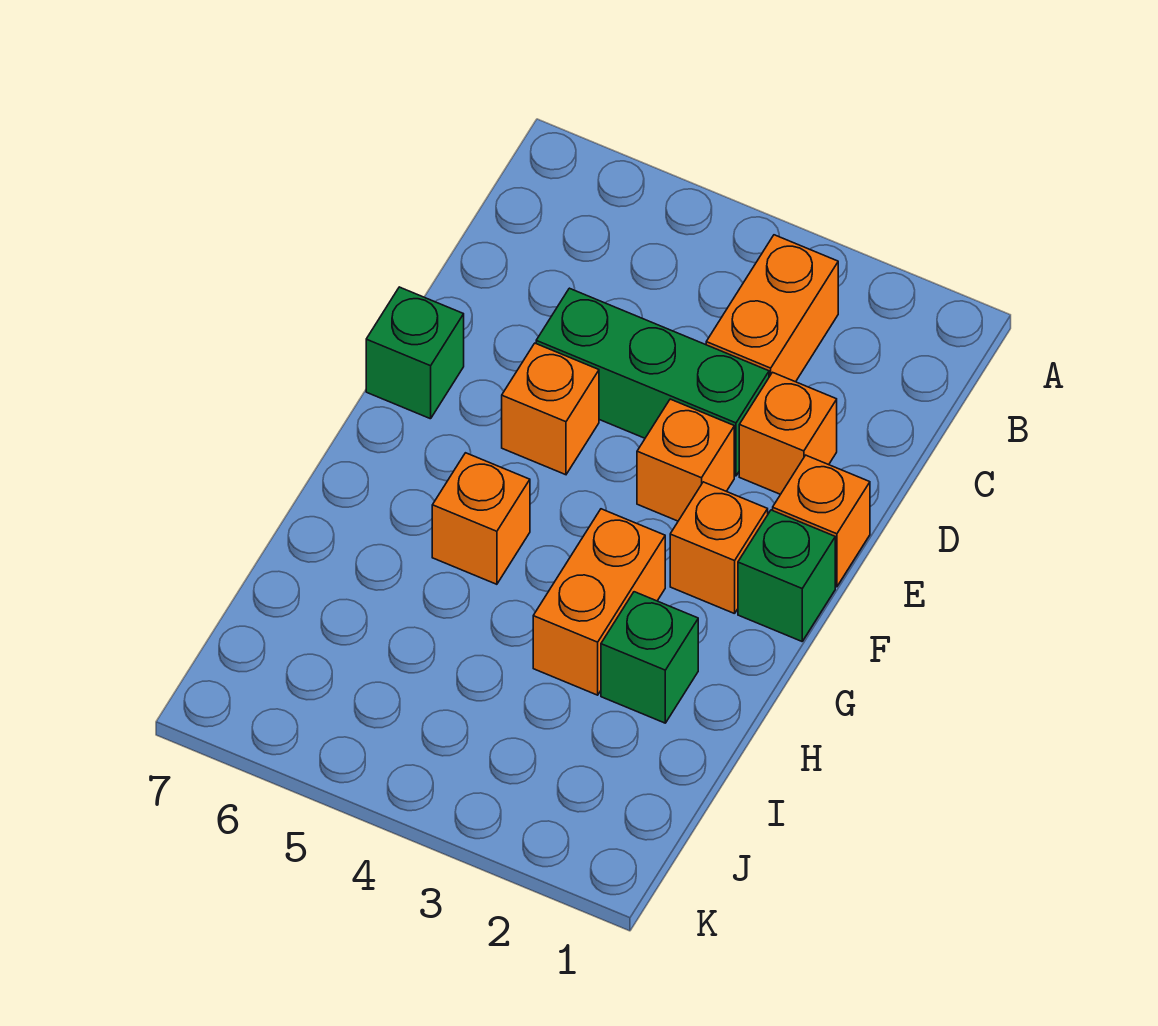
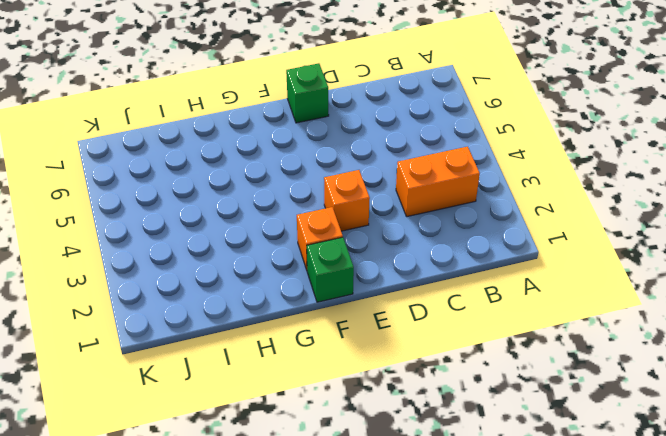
none -> orange brick D2 level 1
none -> green brick D3:D5 level 1
none -> orange brick E1 level 1

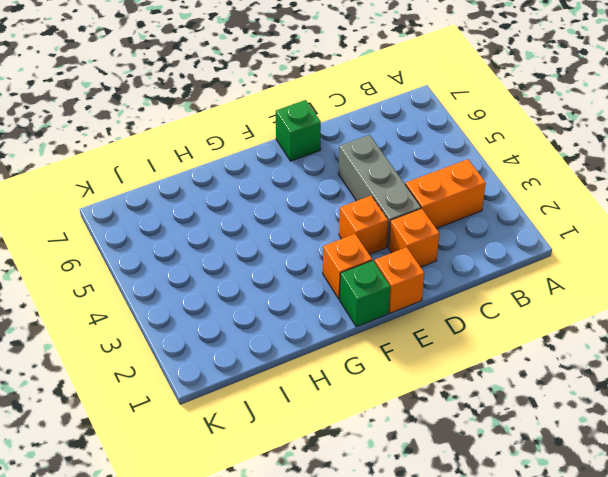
grey brick D3:D5 level 1 -> green brick D3:D5 level 1
none -> orange brick E5 level 1
none -> orange brick G3:H3 level 1
none -> orange brick G5 level 1

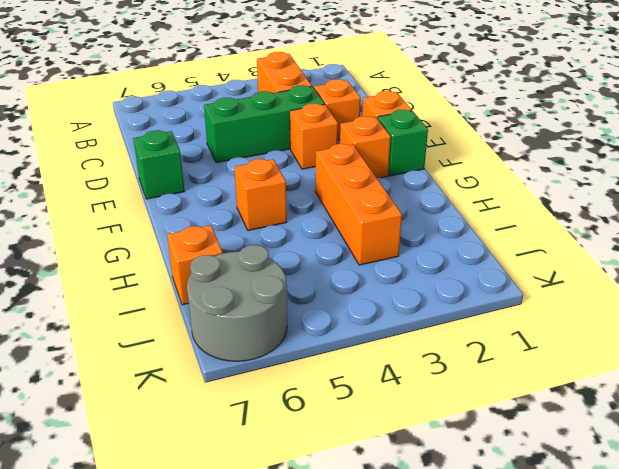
orange brick G3:I3 level 1 -> orange brick G3:H3 level 1
orange brick I7 level 1 -> orange brick E5 level 1
grey round brick J6:K7 level 1 -> none
none -> green brick H2 level 1

